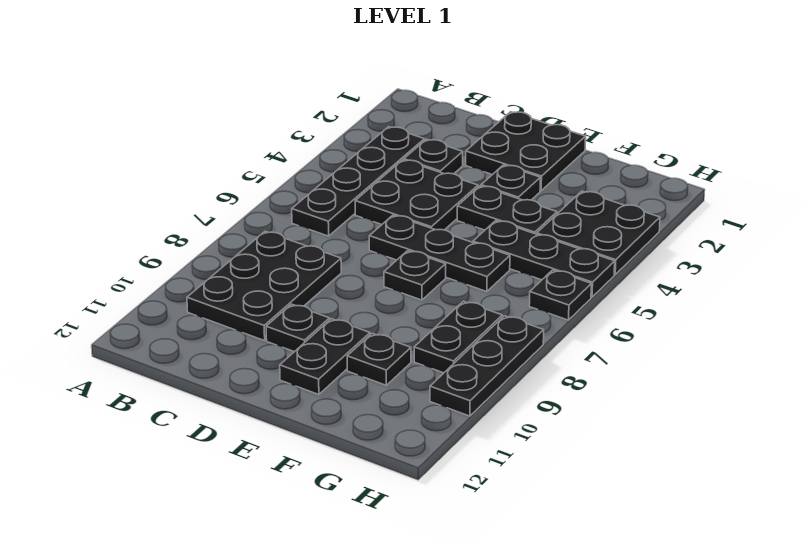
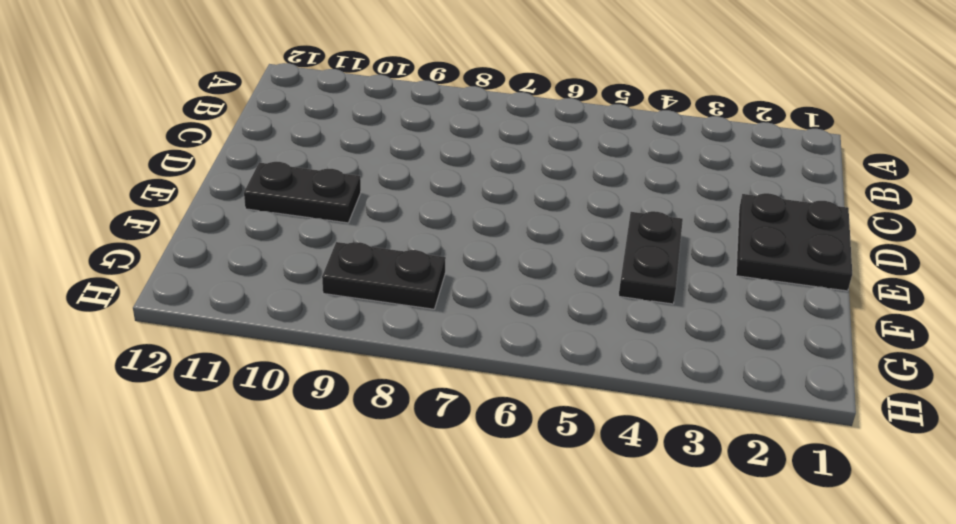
none -> black plate B3:B6 level 1
none -> black plate B8:C10 level 1
none -> black plate C3 level 1

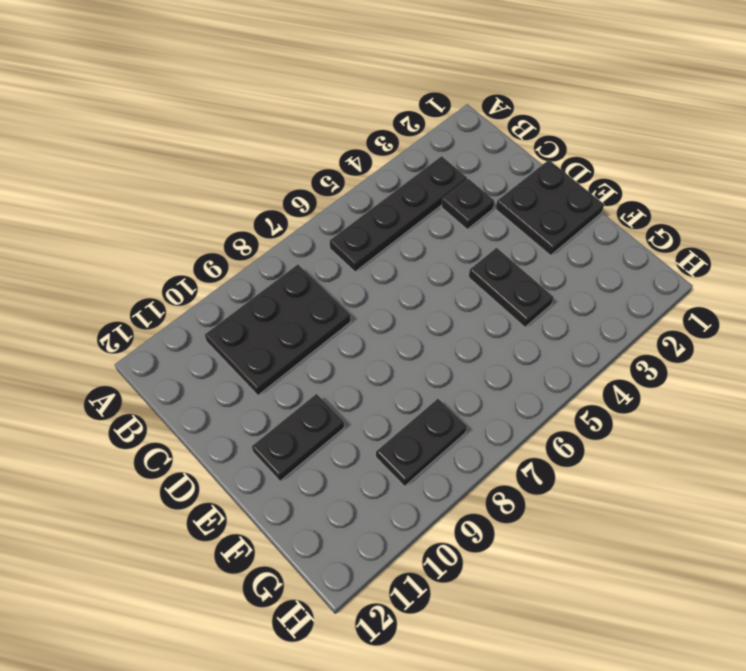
none -> black plate C4:D5 level 1
none -> black plate D6:F6 level 1
none -> black plate D10 level 1

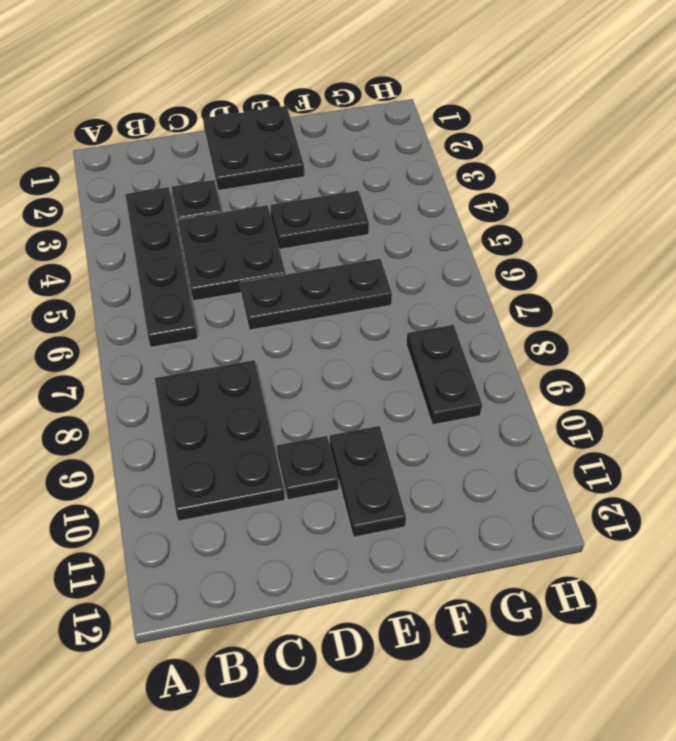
none -> black plate E3 level 1
none -> black plate E7 level 1
none -> black plate F5:H5 level 1

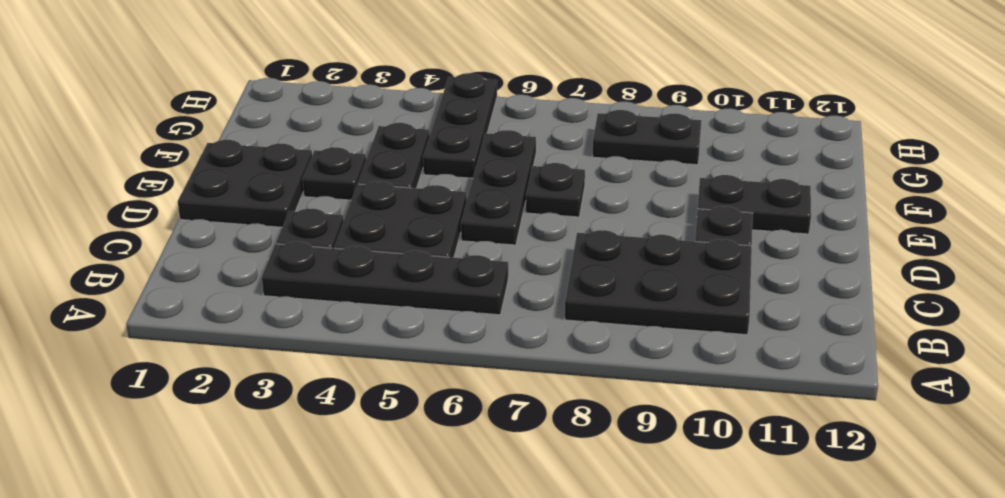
none -> black plate F10 level 1
none -> black plate G3:H4 level 1
none -> black plate H6 level 1

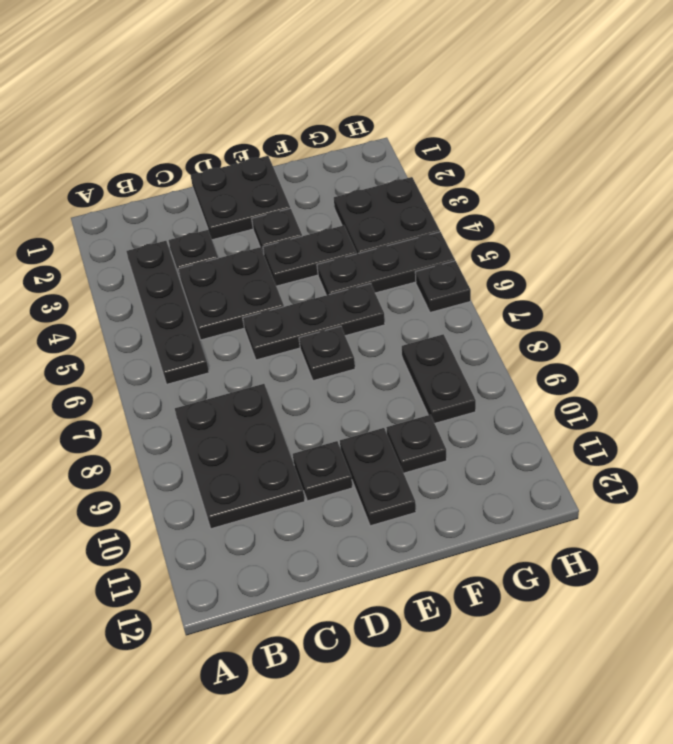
none -> black plate H8:H10 level 1

